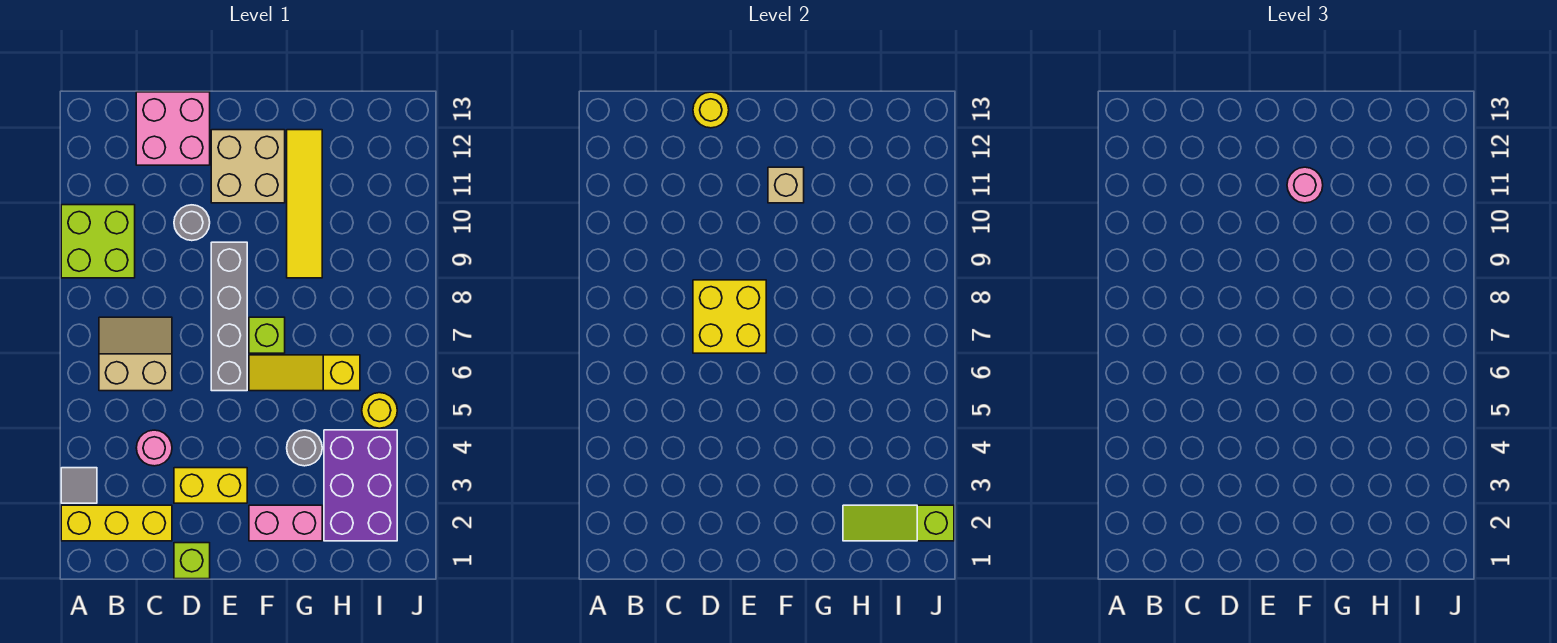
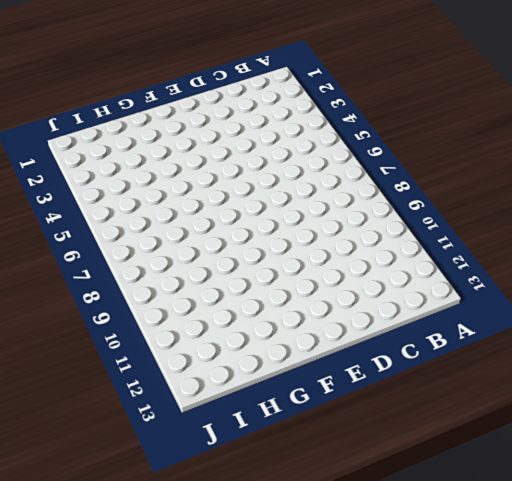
none -> yellow brick A2:C2 level 1
none -> grey tile A3 level 1
none -> lime brick A9:B10 level 1

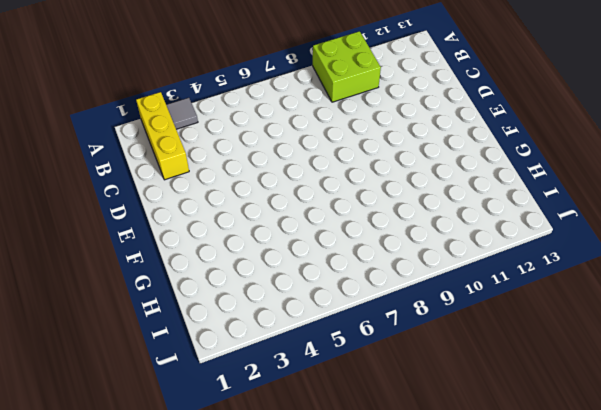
none -> tan slope B6:C7 level 1 top 6
none -> pink round brick C4 level 1
none -> pink brick C12:D13 level 1

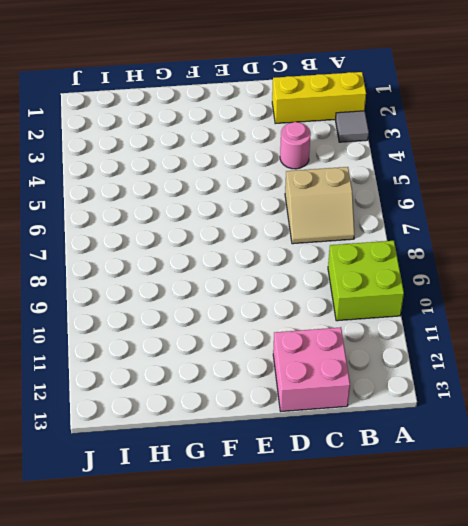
none -> lime brick D1 level 1
none -> yellow brick D3:E3 level 1
none -> grey round brick D10 level 1

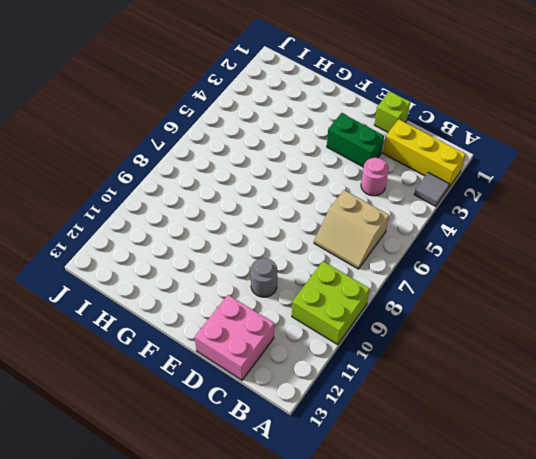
green brick D3:E3 level 1 -> yellow brick D3:E3 level 1
none -> grey brick E6:E9 level 1
none -> tan brick E11:F12 level 1
none -> pink brick F2:G2 level 1

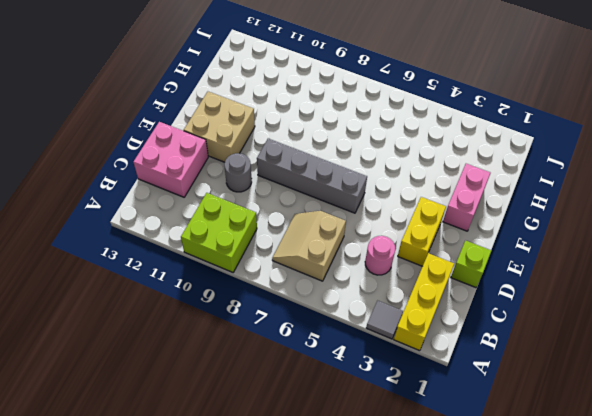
none -> yellow slope F6:H6 level 1 top H
none -> lime brick F7 level 1
none -> grey round brick G4 level 1

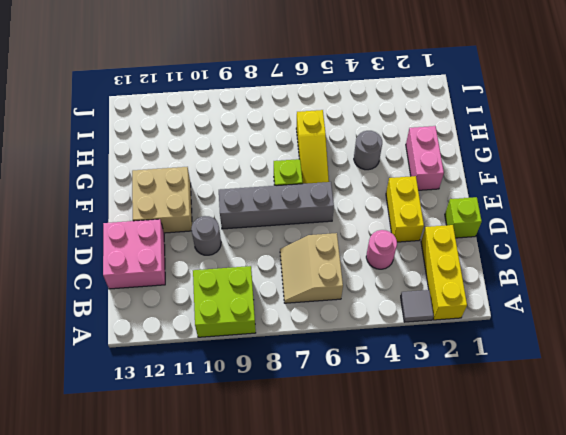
none -> yellow tile G9:G12 level 1
none -> purple brick H2:I4 level 1
none -> yellow round brick I5 level 1

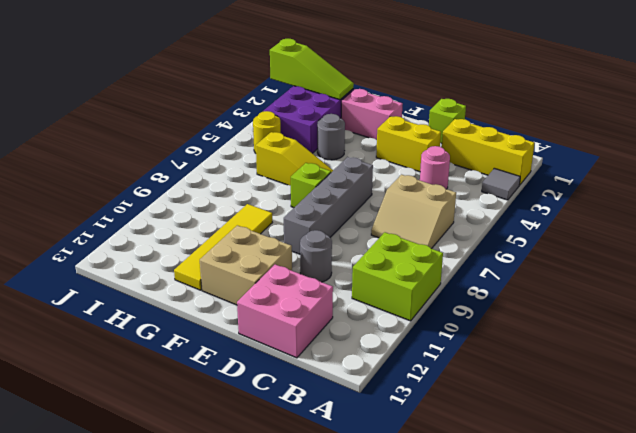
none -> yellow brick D7:E8 level 2
none -> yellow round brick D13 level 2
none -> tan brick F11 level 2

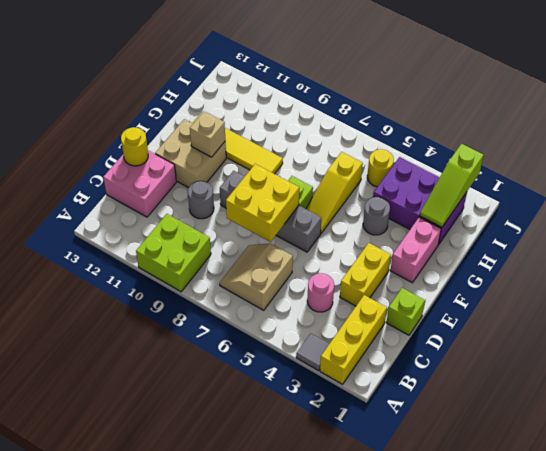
none -> pink round brick F11 level 3

